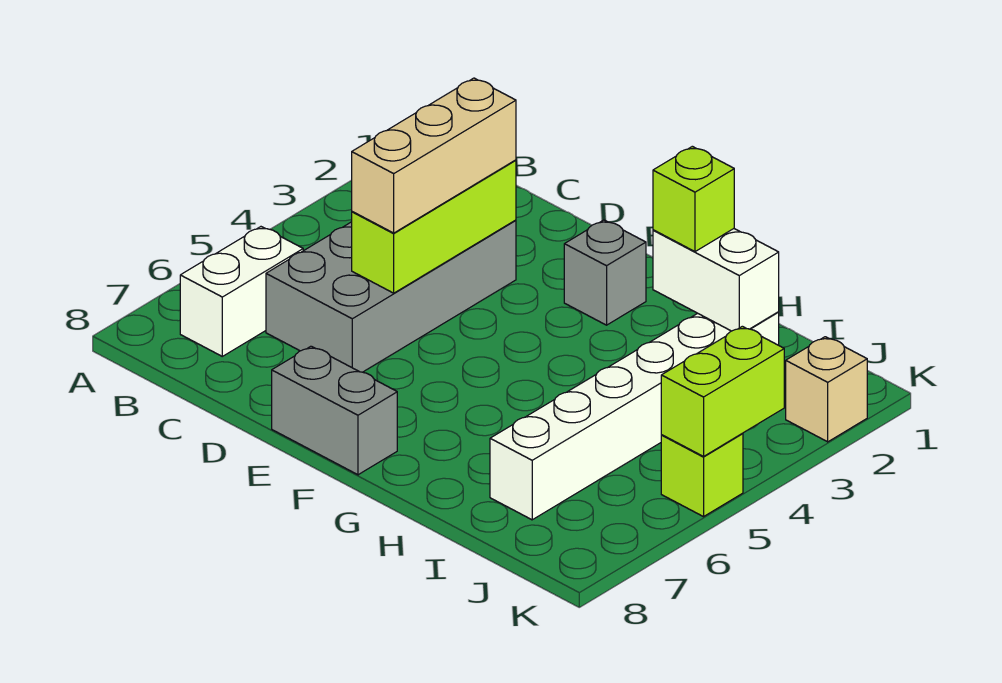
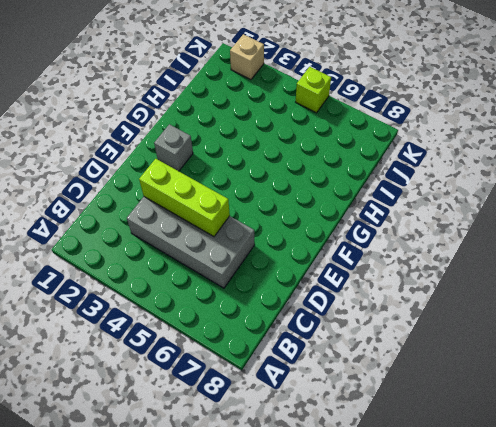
none -> white brick B6:B7 level 1
none -> grey brick E8:F8 level 1
none -> white brick I2:I7 level 1

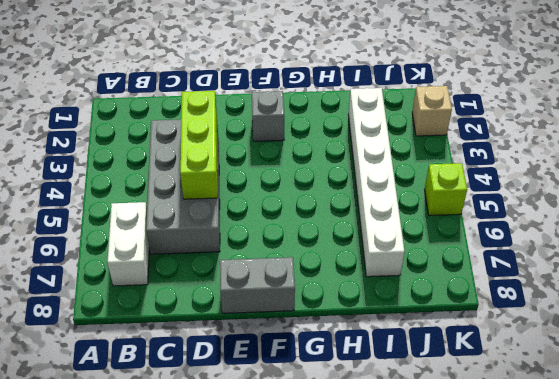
none -> white brick H2:I2 level 2
none -> lime brick K4:K5 level 2
none -> tan brick D3:D5 level 3

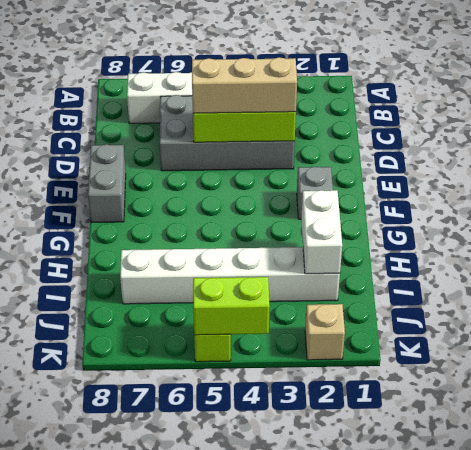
none -> lime brick H2 level 3

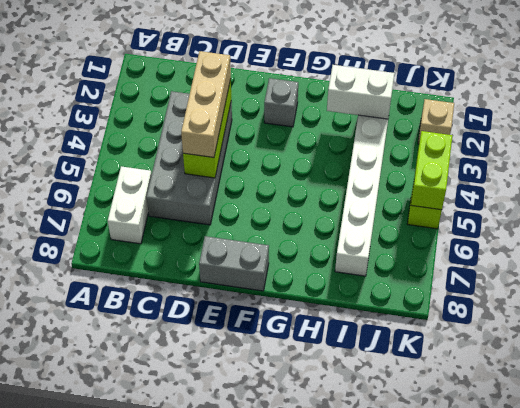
none -> lime brick H2 level 3

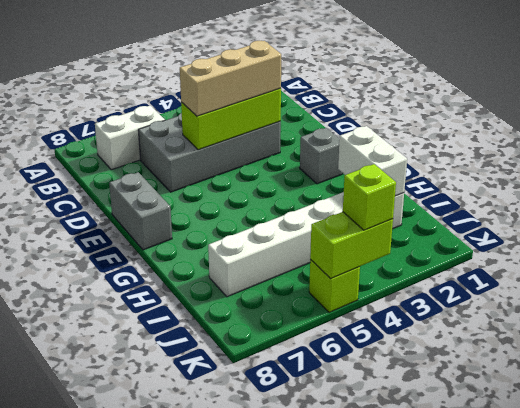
lime brick K4 level 3 -> lime brick H2 level 3
none -> tan brick K2 level 1

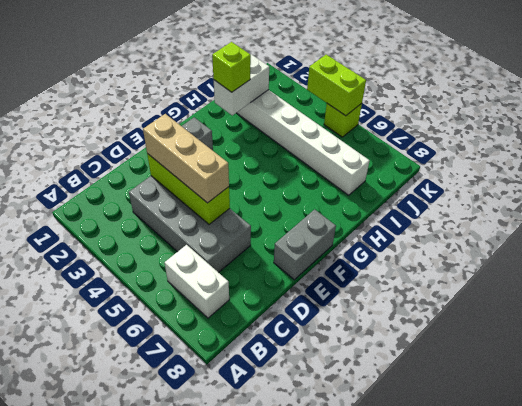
none -> tan brick K2 level 1

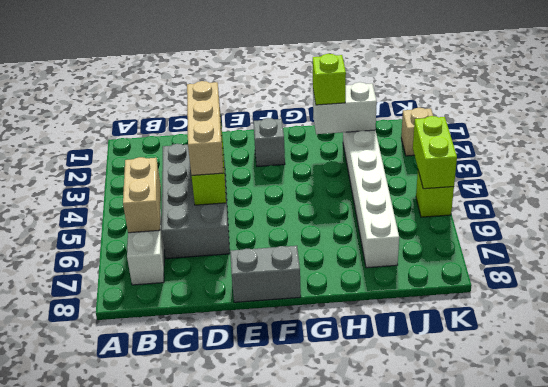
tan brick B5:B6 level 2 -> none

